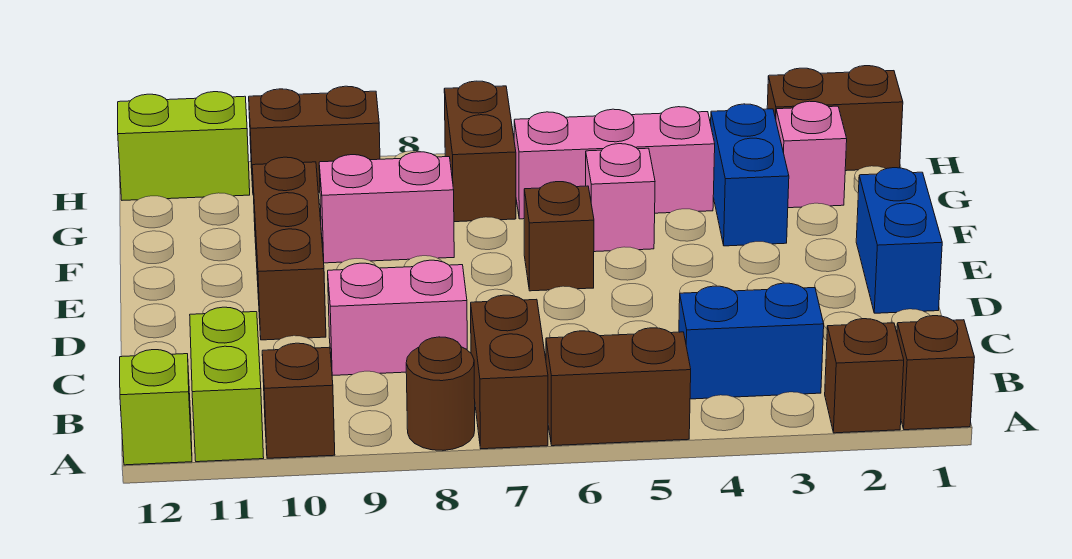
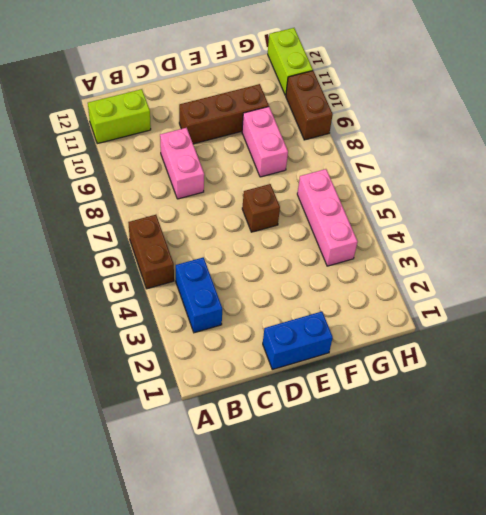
none -> brown brick A1 level 1
none -> brown brick A2 level 1
none -> brown brick A7:B7 level 1

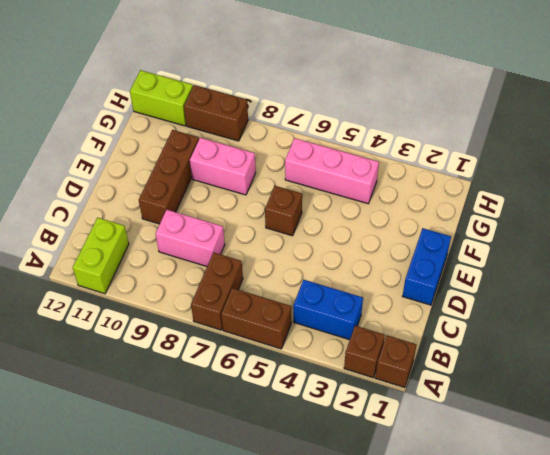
none -> brown round brick A8 level 1
none -> brown brick A10 level 1
none -> lime brick A12 level 1

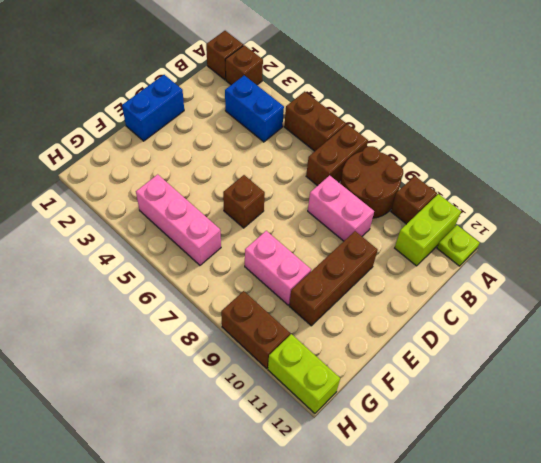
brown round brick A8:B9 level 1 -> brown round brick A8 level 1
lime plate A12 level 1 -> lime brick A12 level 1
none -> blue brick F3:G3 level 1
none -> pink brick F5 level 1
none -> pink brick G2 level 1

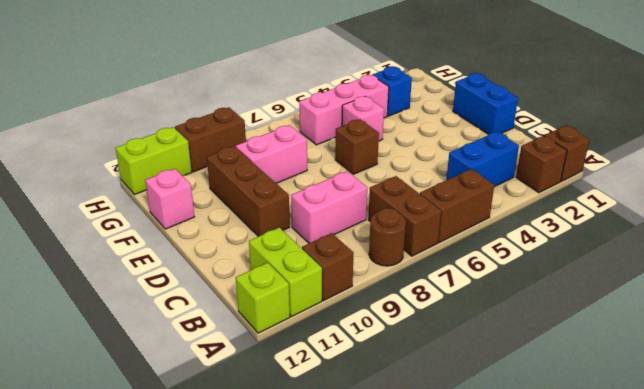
pink brick F12 level 1 -> pink brick G2 level 1
blue brick G3 level 1 -> blue brick F3:G3 level 1
none -> brown brick G7:H7 level 1
none -> brown brick H1:H2 level 1

